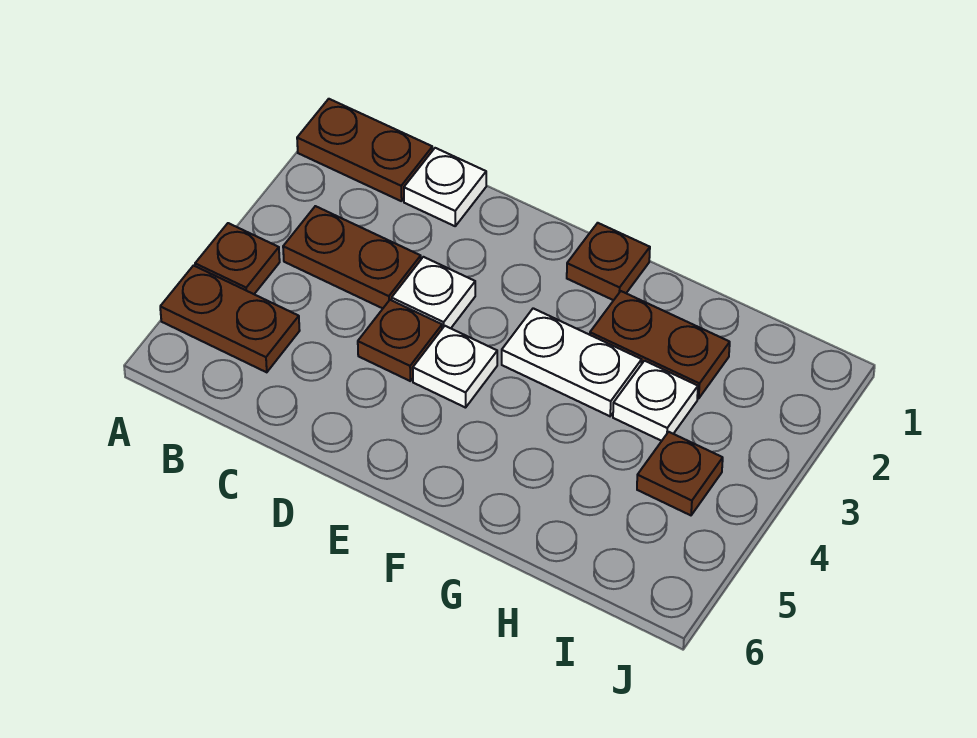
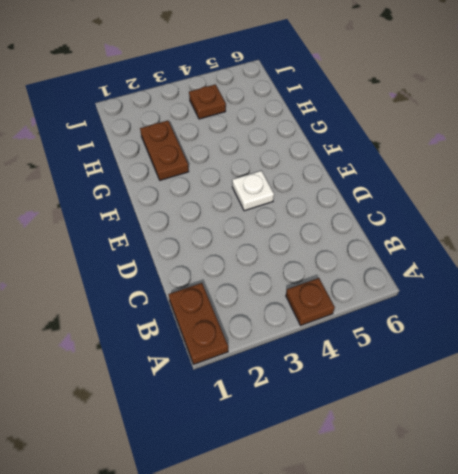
none -> brown plate A5:B5 level 1
none -> brown plate B3:C3 level 1
none -> white plate C1 level 1

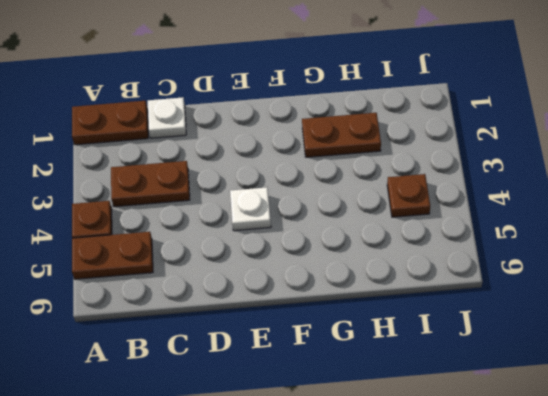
none -> white plate D3 level 1
none -> brown plate D4 level 1
none -> brown plate F1 level 1

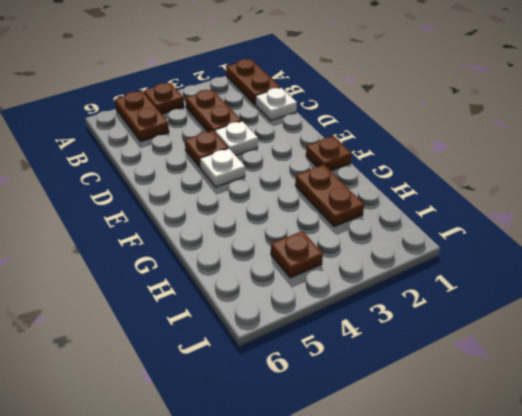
none -> white plate F3:G3 level 1
none -> white plate H3 level 1

